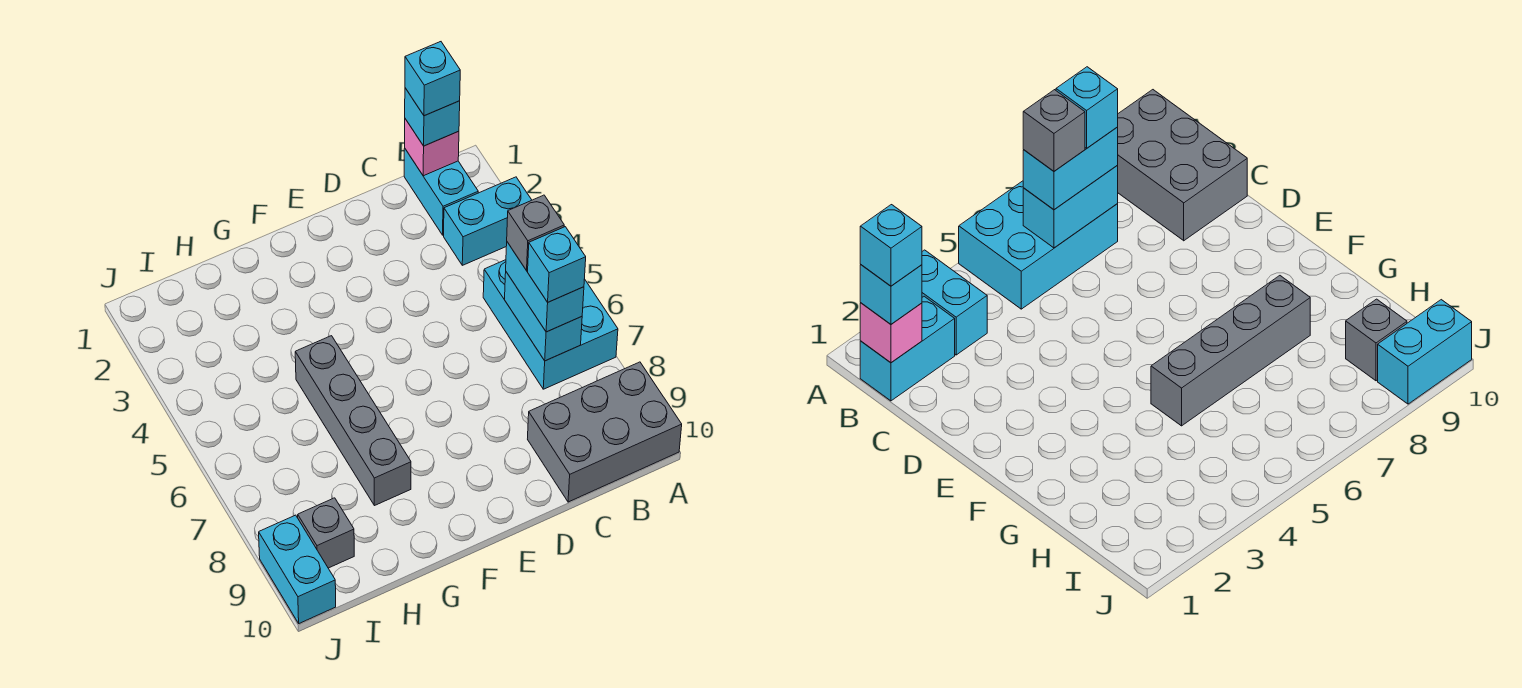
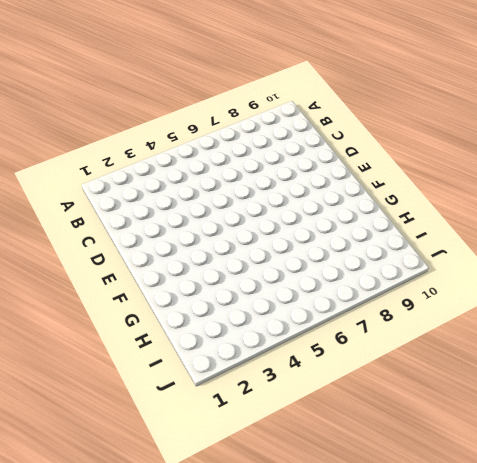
none -> cyan brick A3:B3 level 1
none -> cyan brick A5:B7 level 1
none -> grey brick A9:C10 level 1

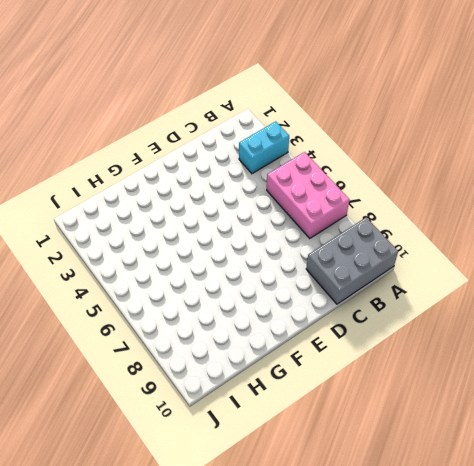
pink brick A5:B7 level 1 -> cyan brick A5:B7 level 1
none -> cyan brick B1:B2 level 1
none -> grey brick G5:G8 level 1
none -> grey brick I9 level 1

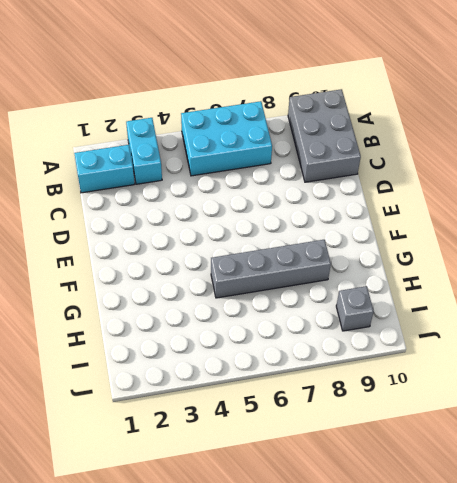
none -> cyan brick J9:J10 level 1
none -> pink brick B1 level 2
none -> cyan brick B6:B7 level 2

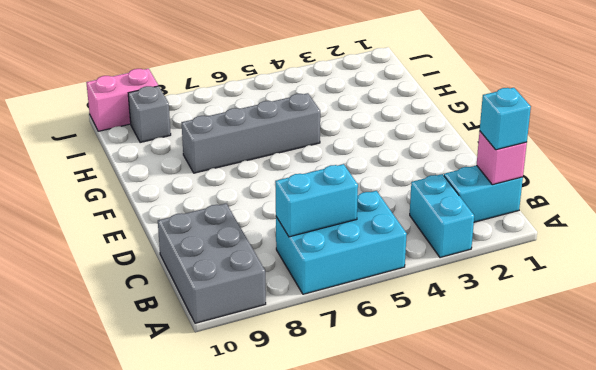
pink brick J9:J10 level 1 -> cyan brick J9:J10 level 1
none -> cyan brick B6:B7 level 3
none -> cyan brick B1 level 4
none -> grey brick B6 level 4

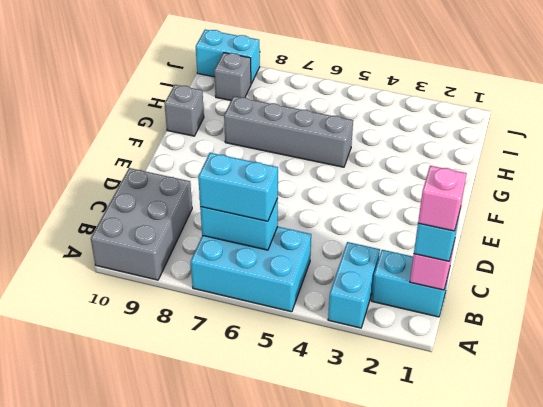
pink brick B1 level 4 -> cyan brick B1 level 4
grey brick G10 level 1 -> grey brick B6 level 4
none -> cyan brick B7 level 4

